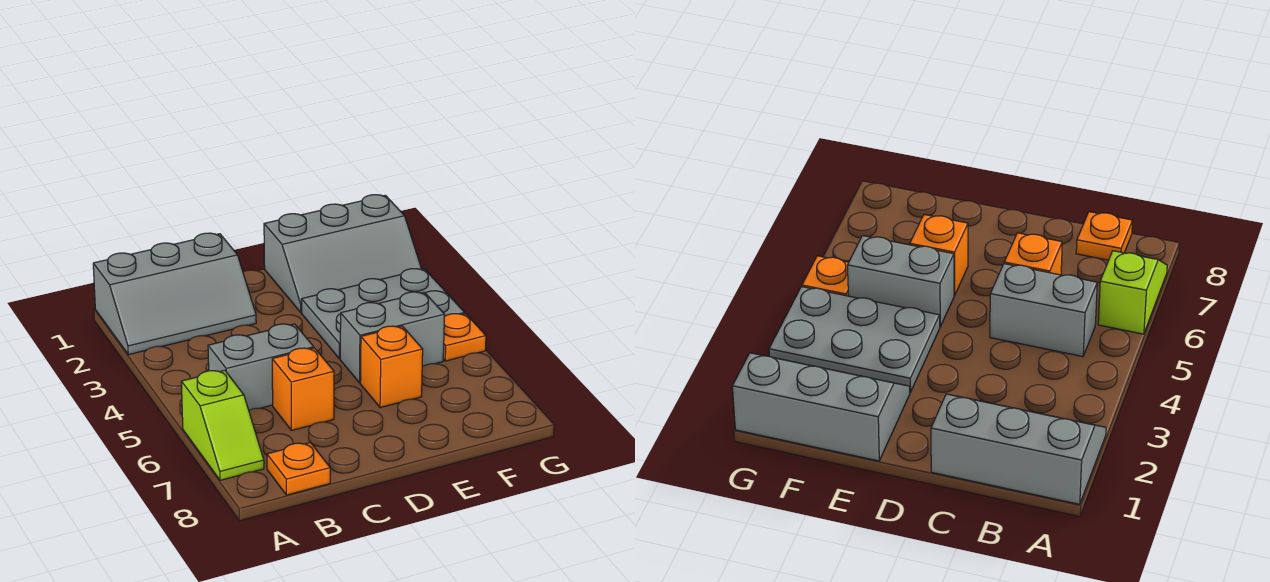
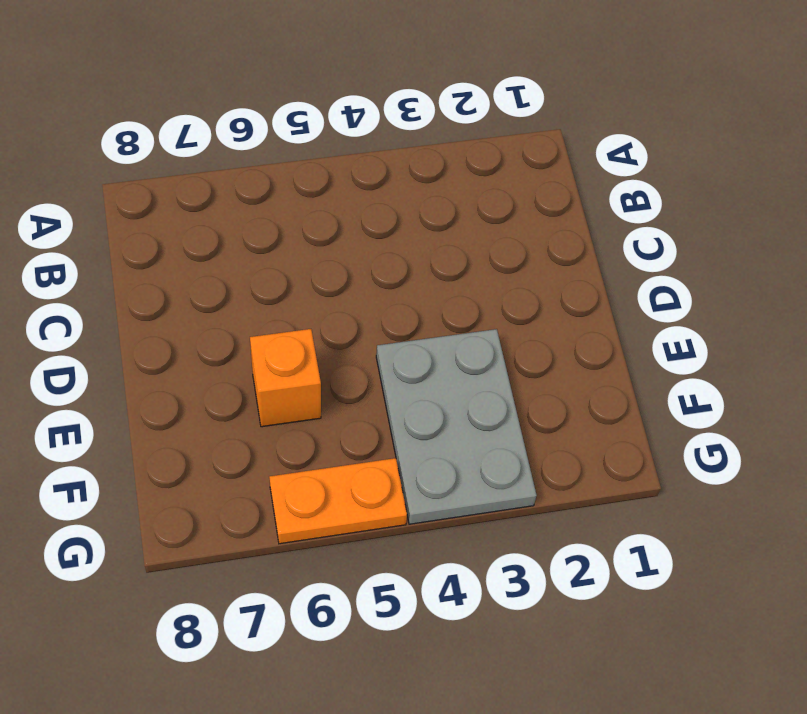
orange plate G5:G6 level 1 -> orange plate G5 level 1
none -> grey slope A1:C2 level 1 top 1
none -> lime slope A6:A7 level 1 top 6

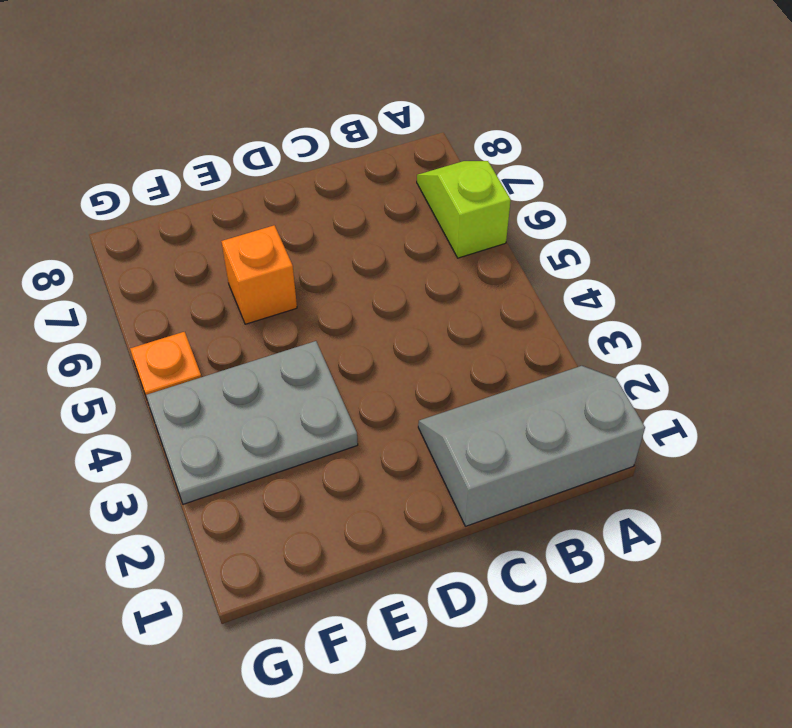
none -> grey brick B5:C5 level 1
none -> orange plate B8 level 1

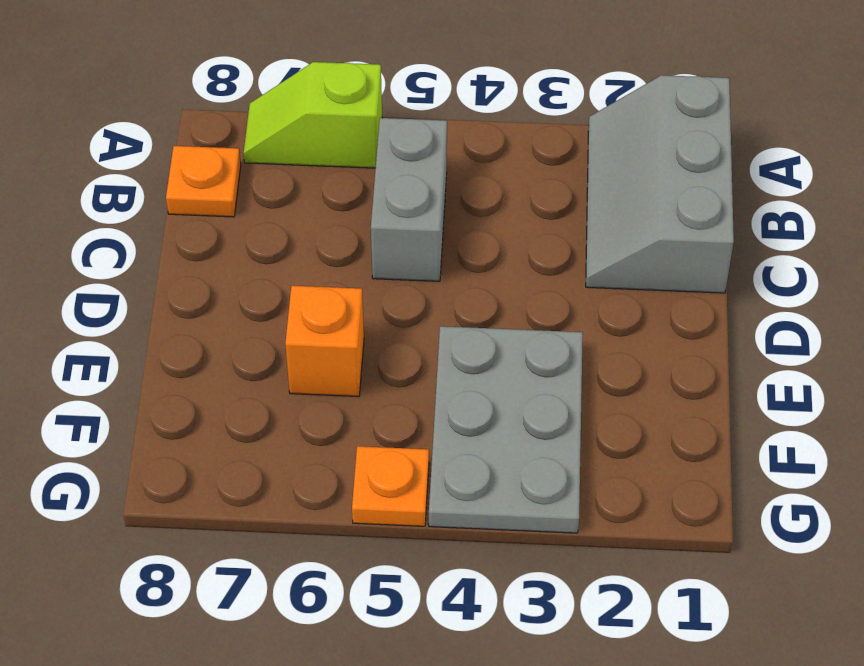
none -> orange brick C6 level 1
none -> grey slope E1:G2 level 1 top 1

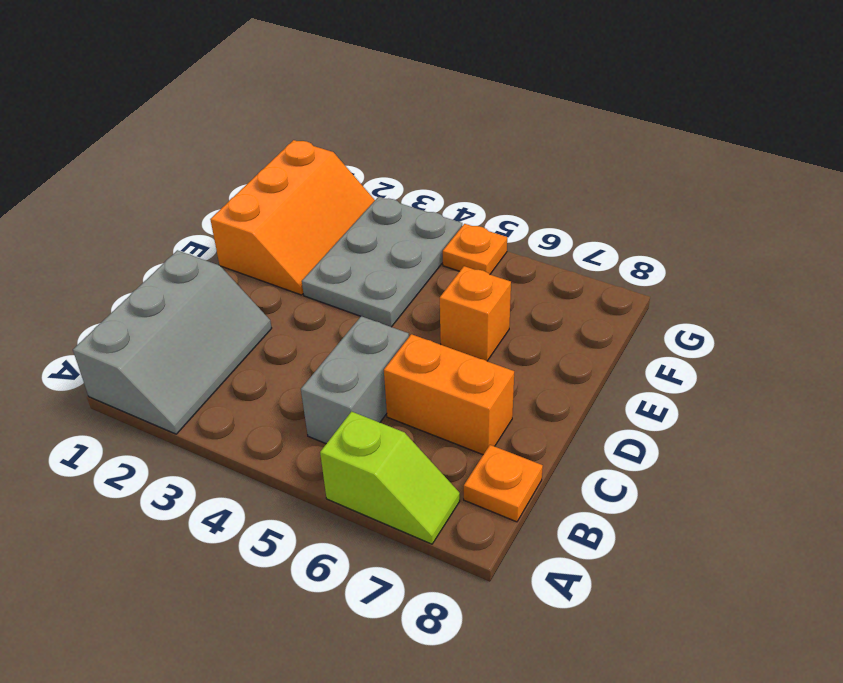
orange brick C6:C7 level 1 -> orange brick C6 level 1
orange slope E1:G2 level 1 top 1 -> grey slope E1:G2 level 1 top 1
none -> grey brick E5:F5 level 1

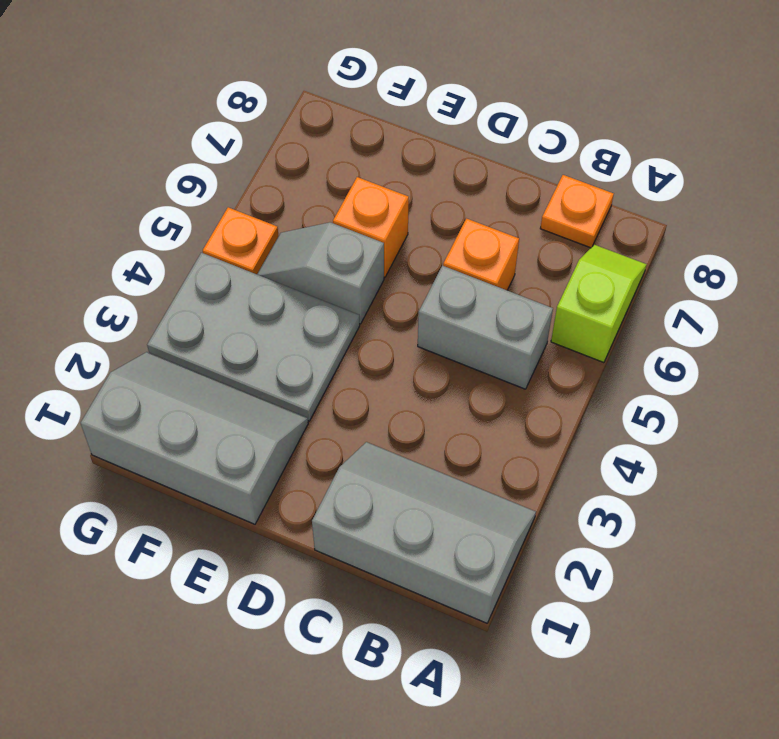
grey slope E5:F5 level 1 top E -> grey brick E5:F5 level 1

